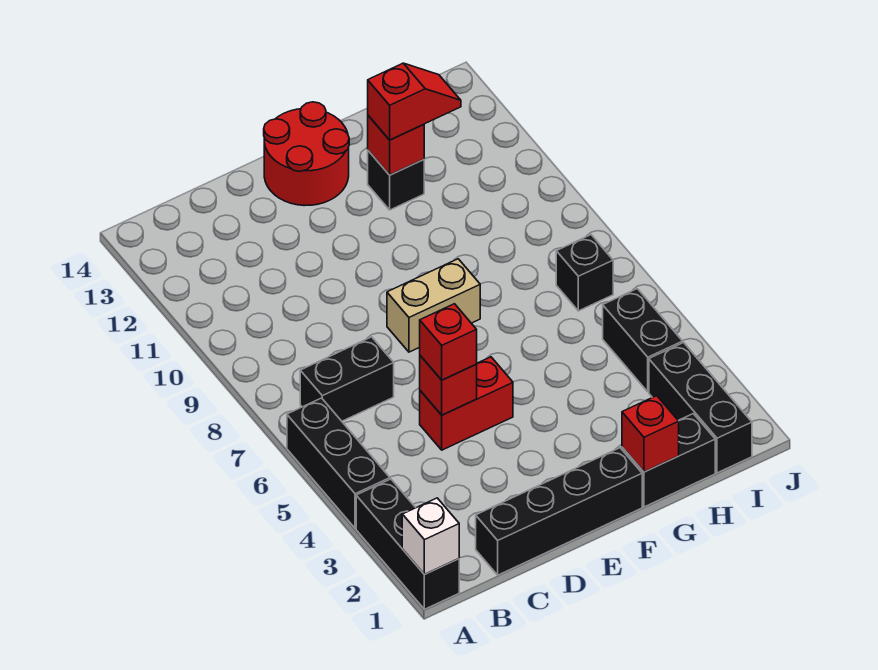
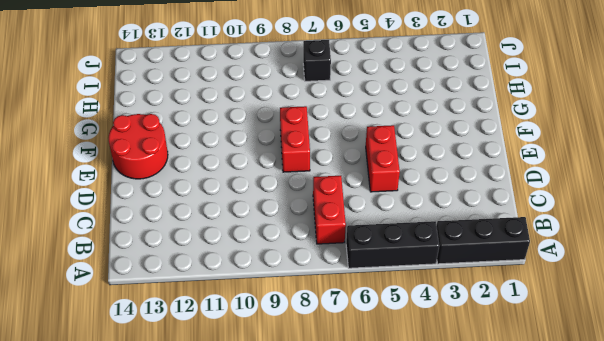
red brick B7:C7 level 1 -> black brick B7:C7 level 1
red brick E8:F8 level 1 -> tan brick E8:F8 level 1
none -> black brick C1:F1 level 1
none -> black brick G1:H1 level 1
none -> black brick G12 level 1

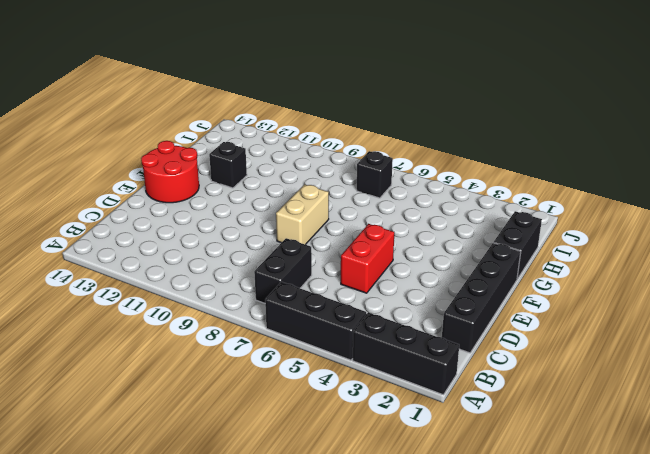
none -> black brick I1:I3 level 1
none -> black brick I4:I5 level 1
none -> white brick A1 level 2

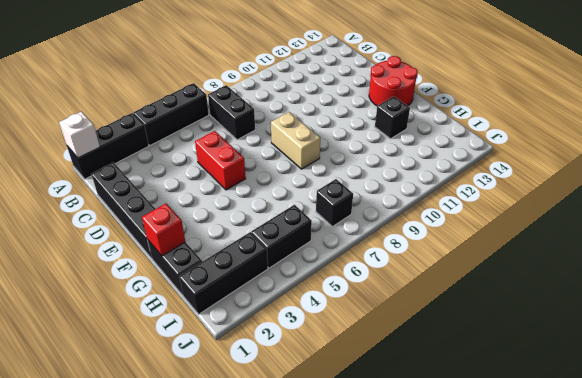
none -> red brick D5 level 2
none -> red brick G12 level 2
none -> red brick D5 level 3

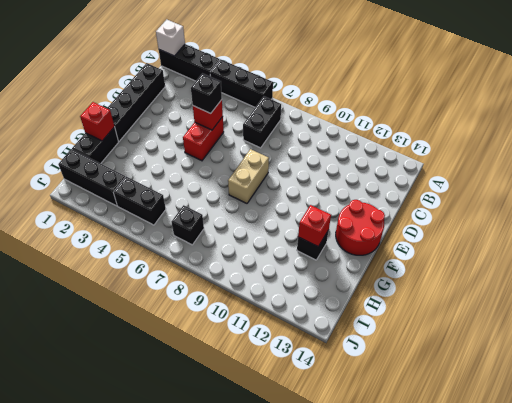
black brick D5 level 3 -> red brick D5 level 3
none -> red slope G12:H12 level 3 top G

